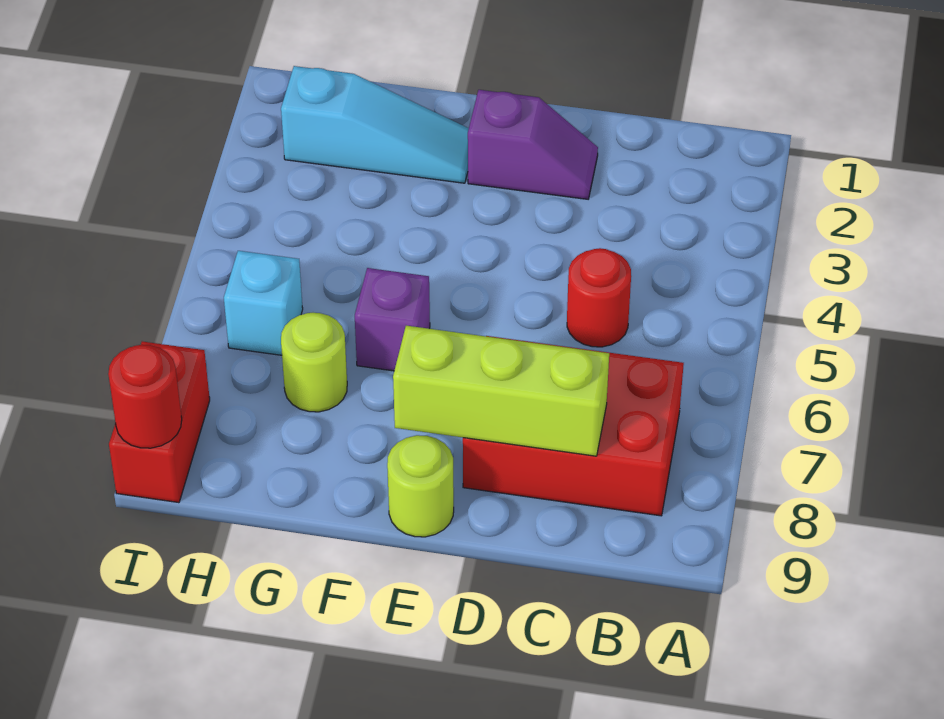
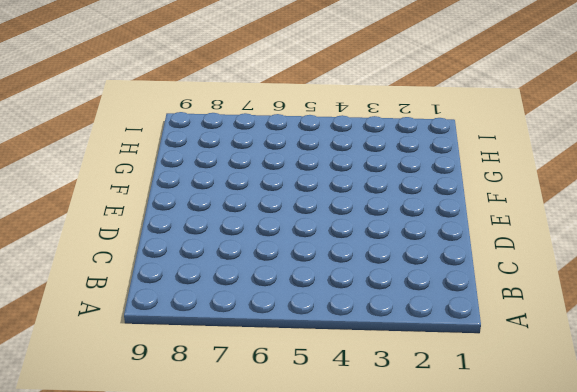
none -> red brick B7:D8 level 1
none -> red round brick C5 level 1

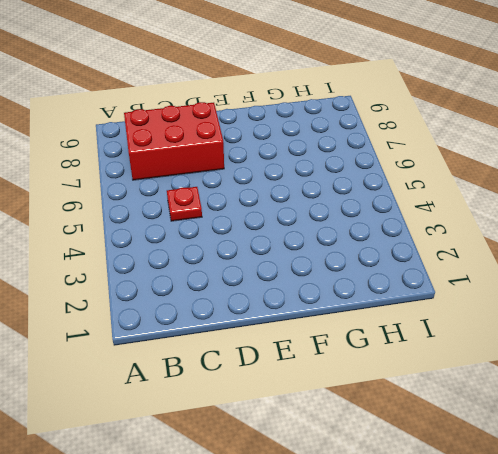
red plate C5 level 1 -> red round brick C5 level 1
none -> purple slope D2:E2 level 1 top E
none -> lime round brick E9 level 1

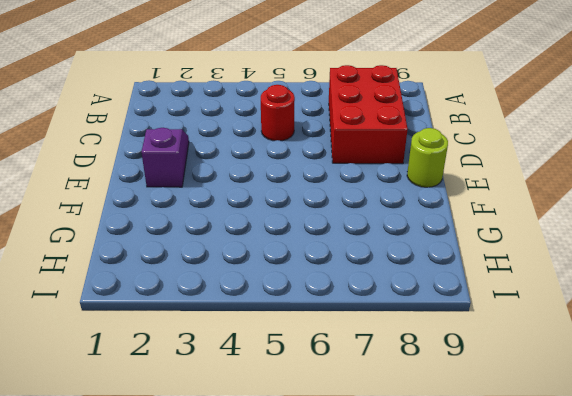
none -> cyan slope F2:H2 level 1 top H
none -> purple brick F6 level 1

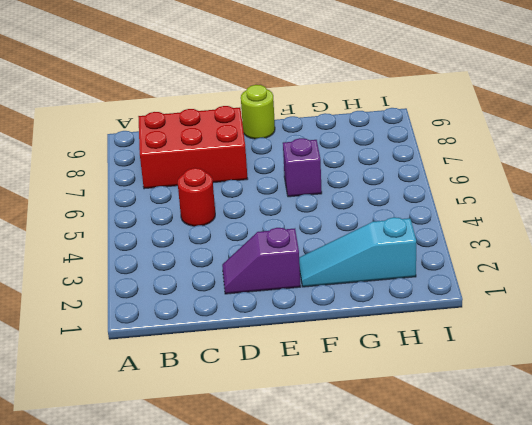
none -> lime round brick G7 level 1
none -> cyan brick H6 level 1

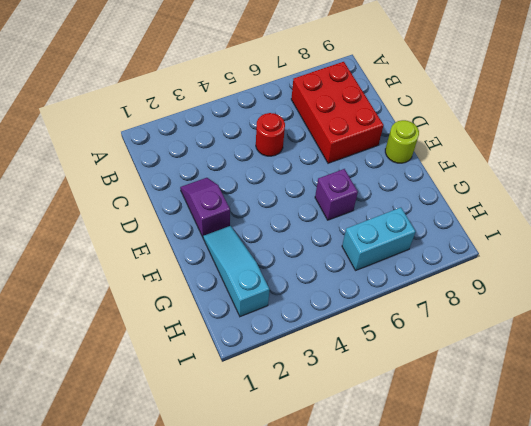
cyan brick H6:H7 level 1 -> cyan brick H6 level 1
none -> lime round brick G7 level 1
none -> red brick I8:I9 level 1

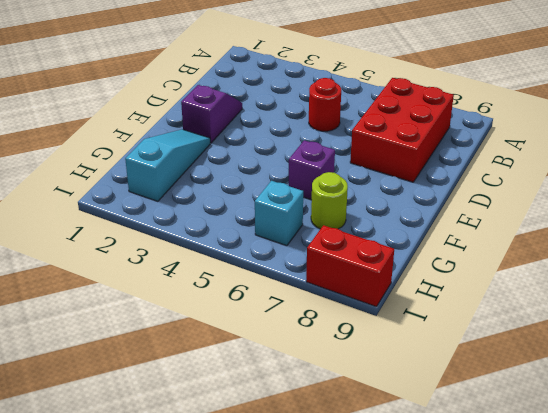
none -> lime round brick E9 level 1
none -> lime brick C8:E8 level 2

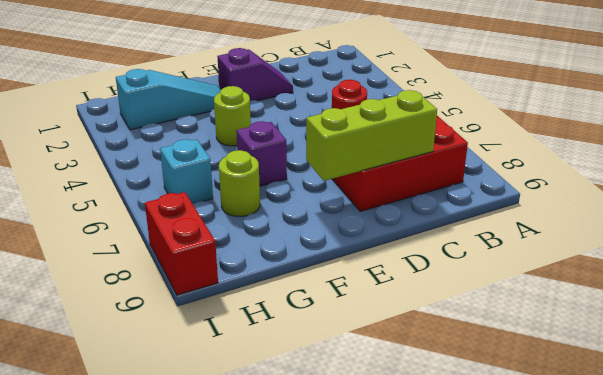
lime round brick F4 level 1 -> lime round brick E9 level 1
none -> red round brick I9 level 2

